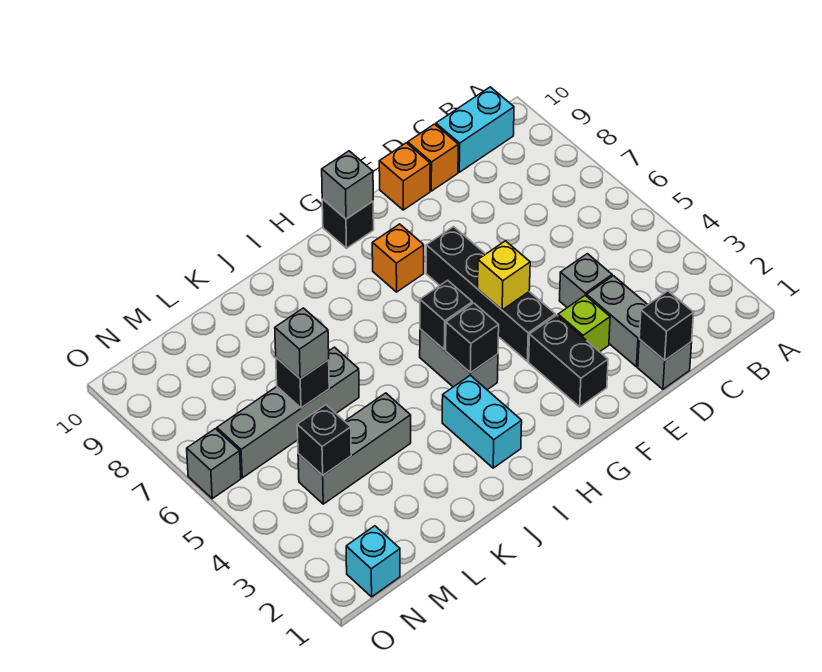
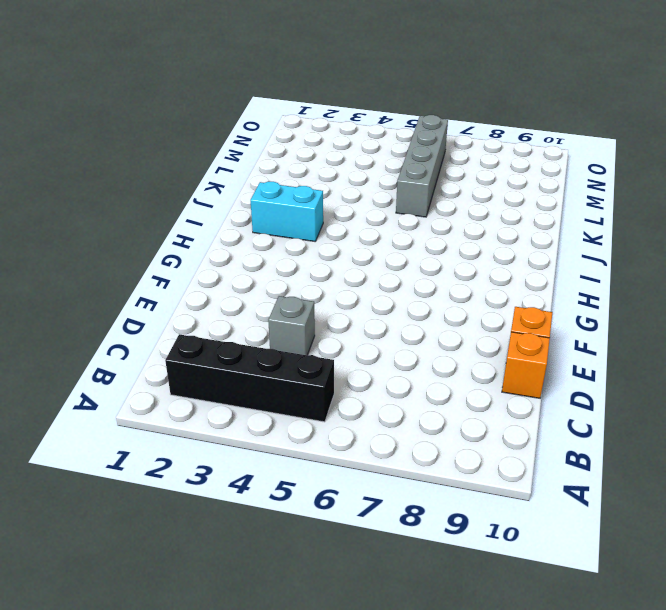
black brick B2:B5 level 1 -> black brick F4:F7 level 1
none -> cyan brick B10:C10 level 1
none -> grey brick D1 level 1
none -> grey brick D2:D3 level 1

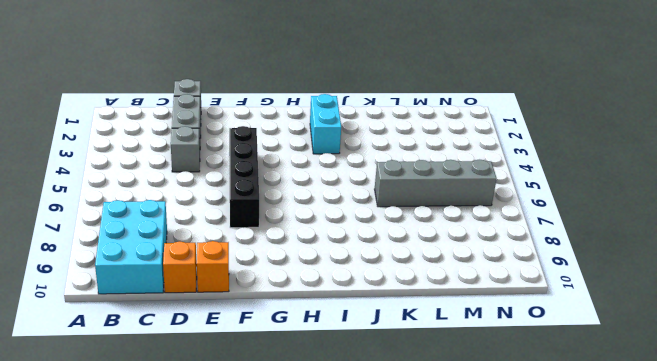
cyan brick B8:C10 level 1 -> cyan brick B10:C10 level 1
none -> lime brick E3 level 1
none -> black brick F2:F3 level 1
none -> orange brick G8 level 1

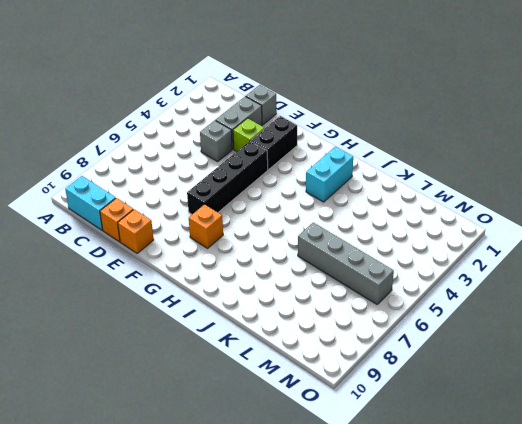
none -> black brick G10 level 1
none -> grey brick H4:H5 level 1
none -> grey brick K4:M4 level 1

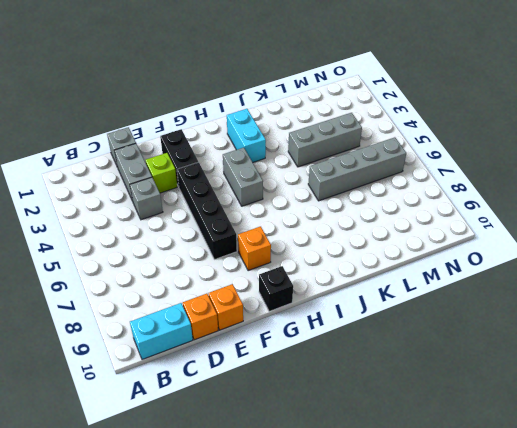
none -> cyan brick N1 level 1
none -> grey brick O6 level 1
none -> black brick D1 level 2

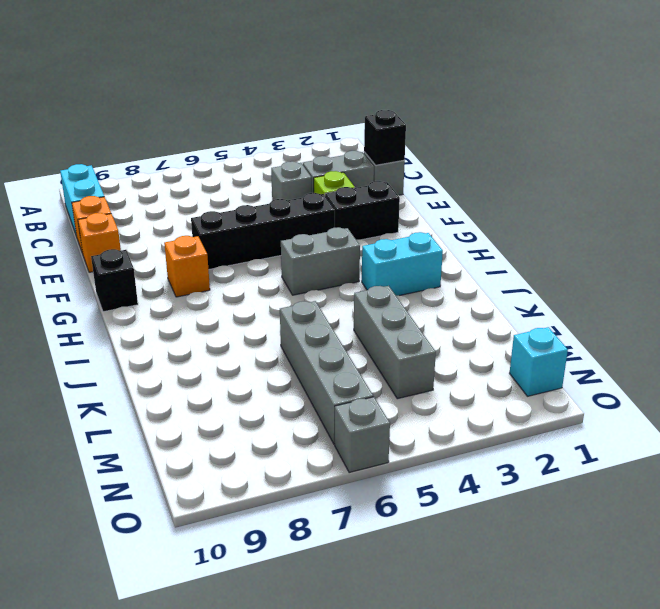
none -> yellow brick F5 level 2
none -> grey brick G10 level 2
none -> black brick H4 level 2

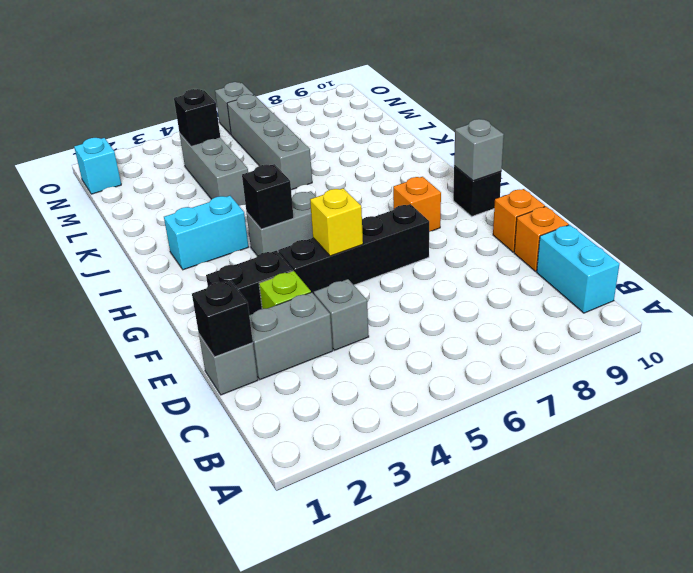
none -> black brick H5 level 2
none -> black brick L6 level 2
none -> grey brick L6 level 3

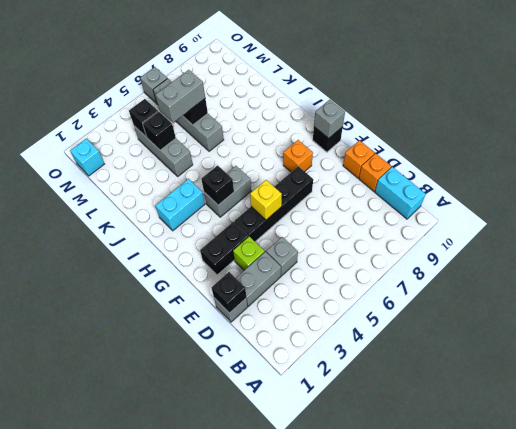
black brick L4 level 2 -> black brick H5 level 2
grey brick L5:L6 level 3 -> grey brick L6 level 3

